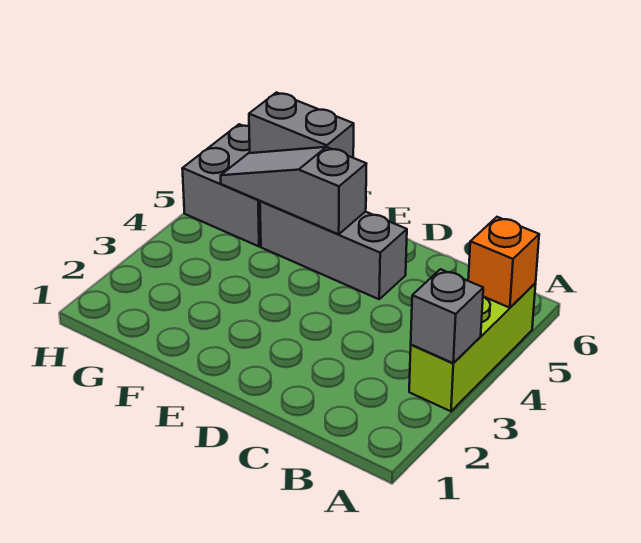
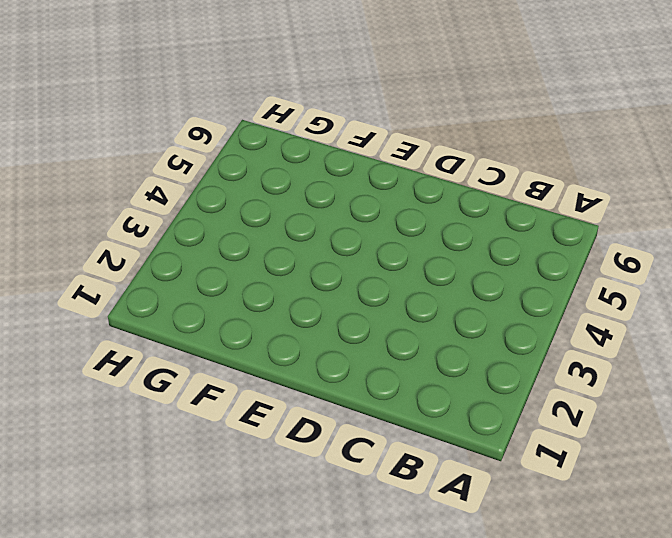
none -> lime brick A3:A5 level 1
none -> grey brick D5:F5 level 1

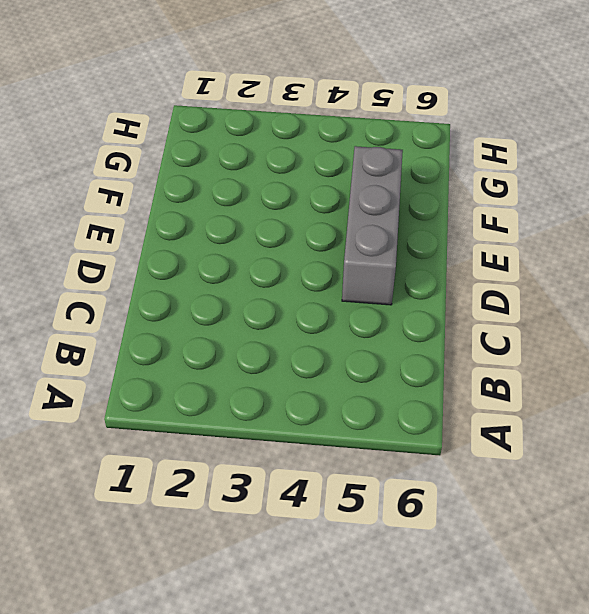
none -> lime brick A3:A5 level 1
none -> grey brick G5:H6 level 1

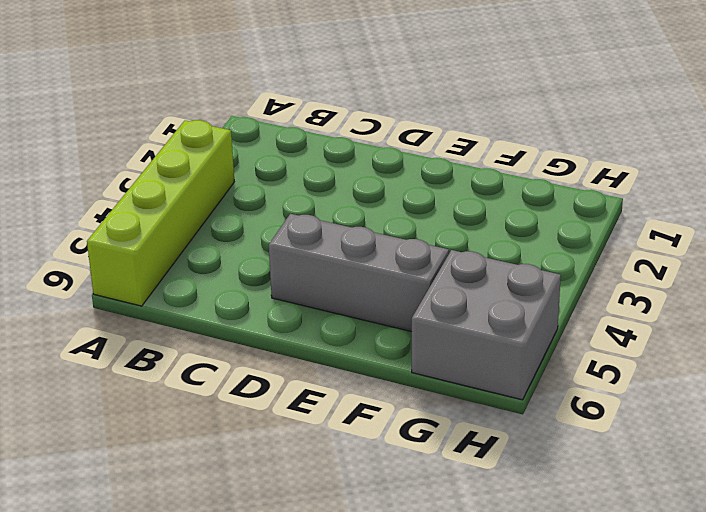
lime brick A3:A6 level 1 -> lime brick A3:A5 level 1
none -> grey brick A3 level 2
none -> orange brick A5 level 2

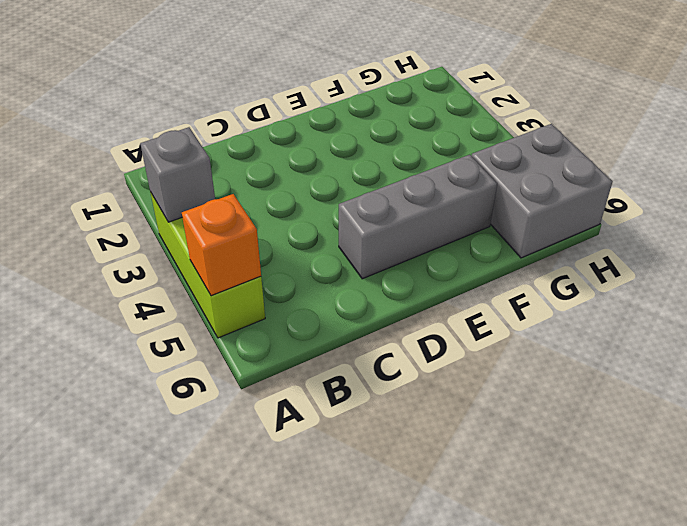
none -> grey slope E5:G5 level 2 top E
none -> grey brick F6:G6 level 2

